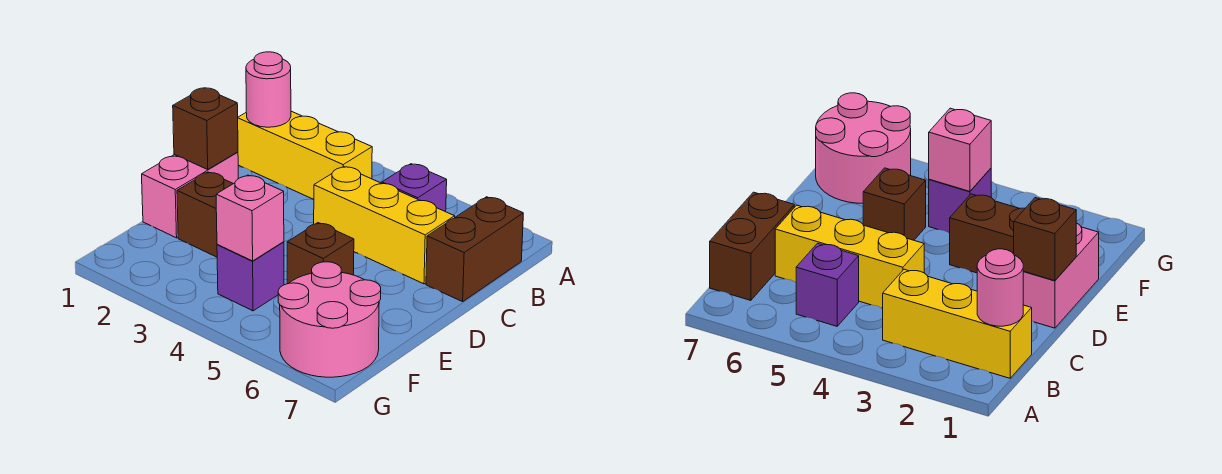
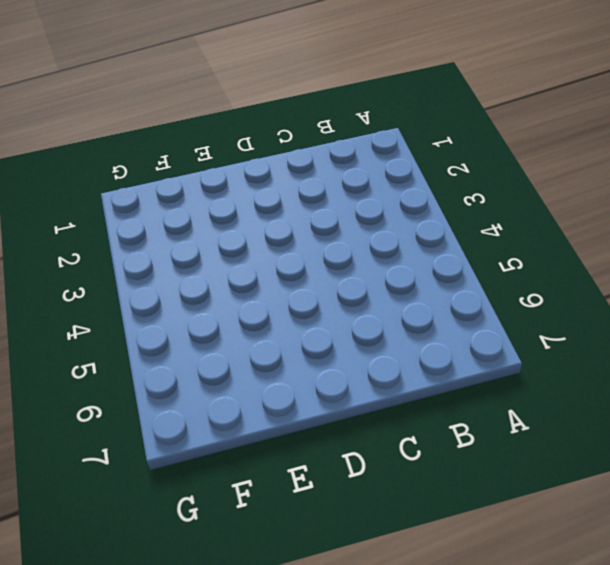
none -> yellow brick B1:B3 level 1
none -> purple brick B5 level 1
none -> brown brick B7:C7 level 1

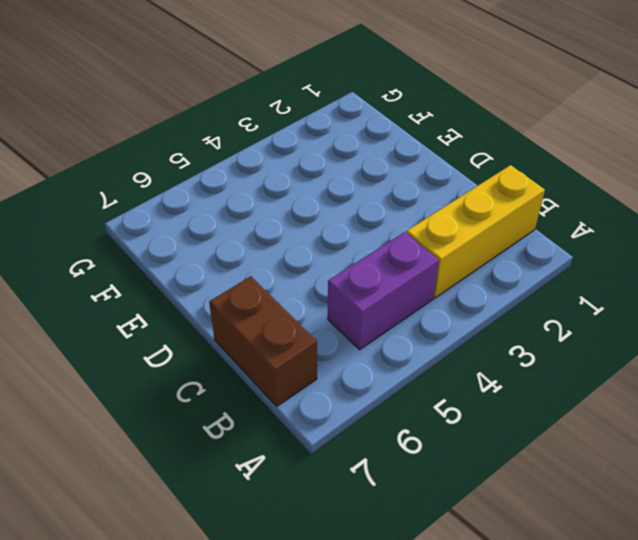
purple brick B4:B5 level 1 -> purple brick B5 level 1
none -> yellow brick C4:C6 level 1
none -> pink brick D1:E1 level 1
none -> brown brick E2:E3 level 1

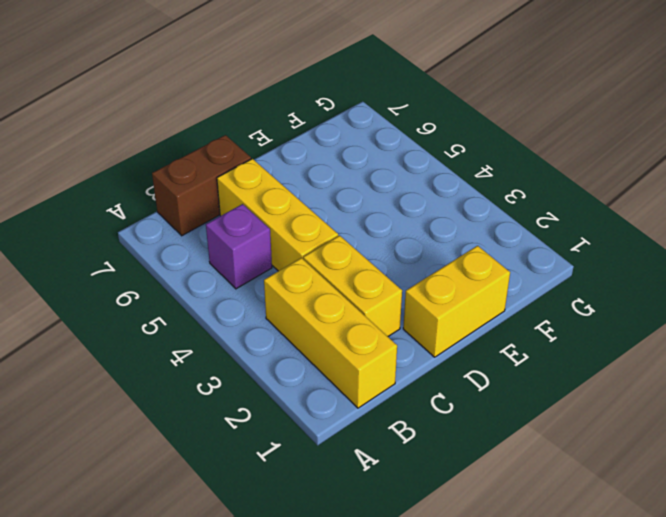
yellow brick C2:C3 level 1 -> none
yellow brick D1:E1 level 1 -> pink brick D1:E1 level 1
none -> brown brick E2:E3 level 1
none -> brown brick E5 level 1
none -> purple brick F4 level 1

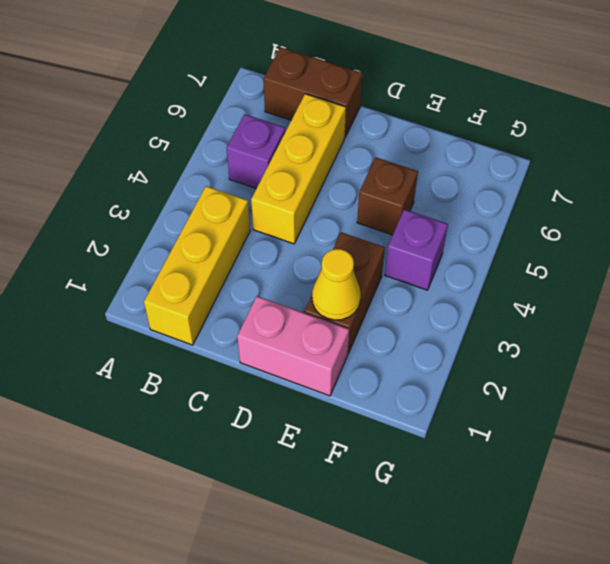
yellow cone E2 level 2 -> none
none -> pink round brick F6:G7 level 1
none -> pink round brick B1 level 2
none -> brown brick D1 level 2

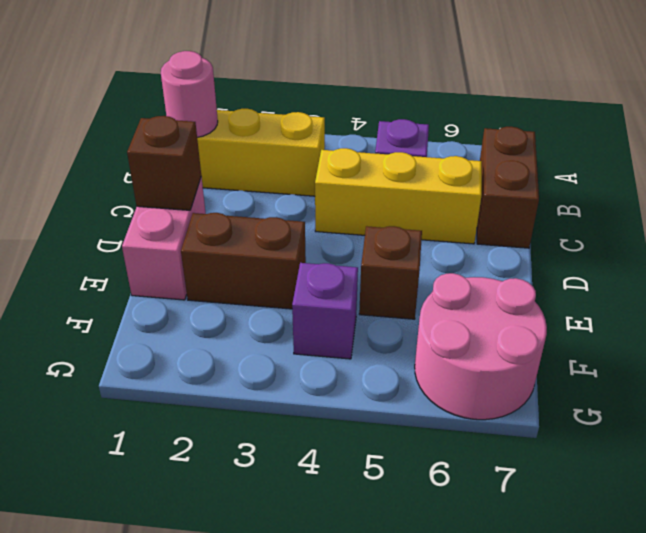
none -> pink brick F4 level 2

